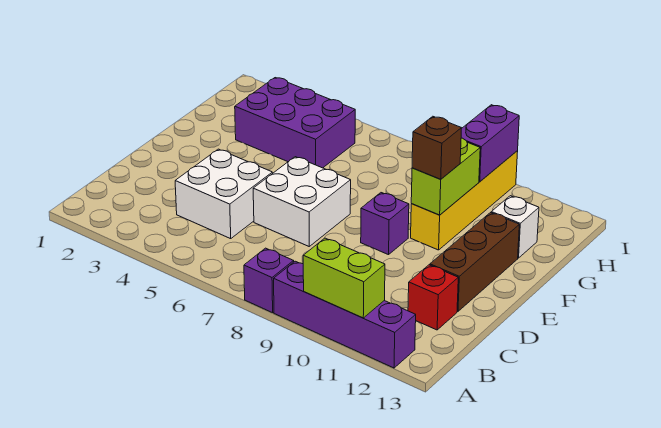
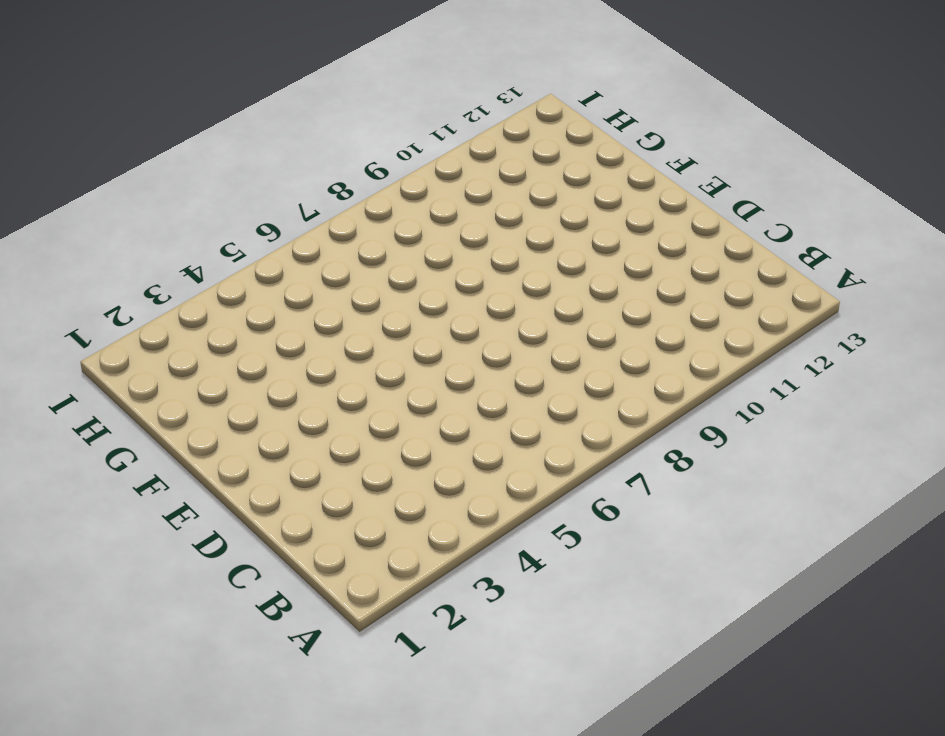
none -> purple brick A8 level 1
none -> purple brick A9:A12 level 1
none -> white brick C4:D5 level 1

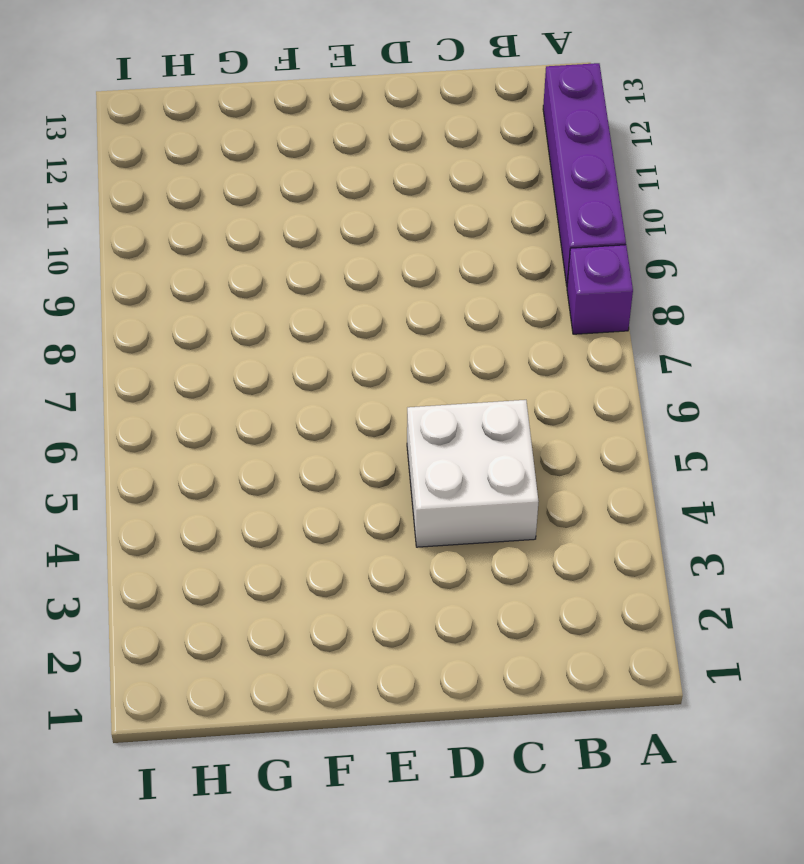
none -> red brick C12 level 1
none -> white brick D6:E7 level 1
none -> brown brick D12:F12 level 1

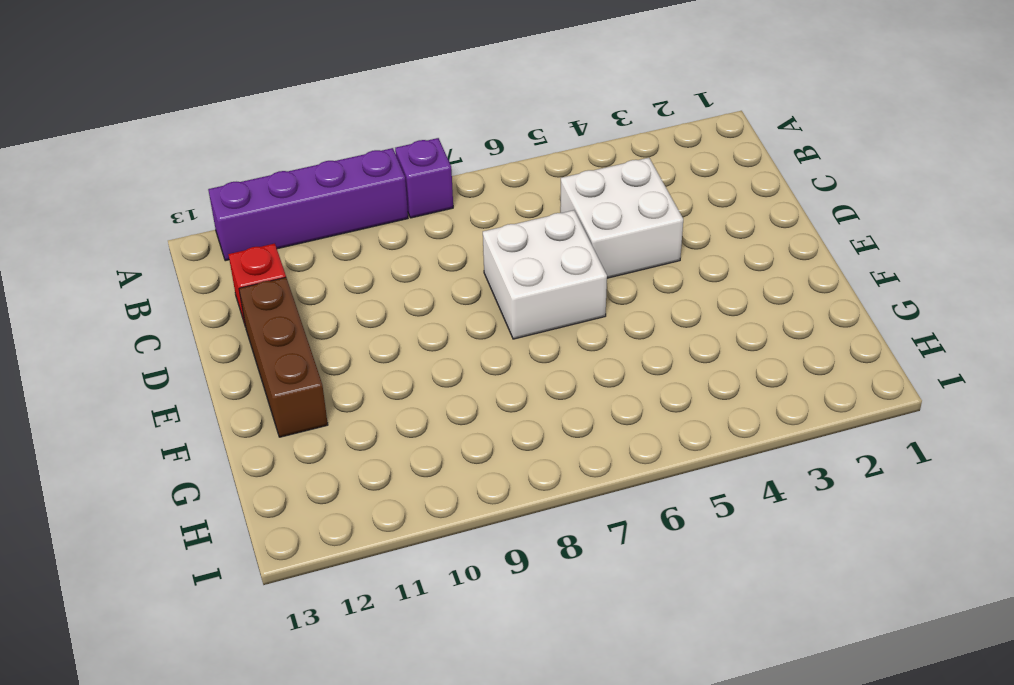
none -> purple brick E9 level 1
none -> yellow brick F10:I10 level 1
none -> purple brick G3:H5 level 1

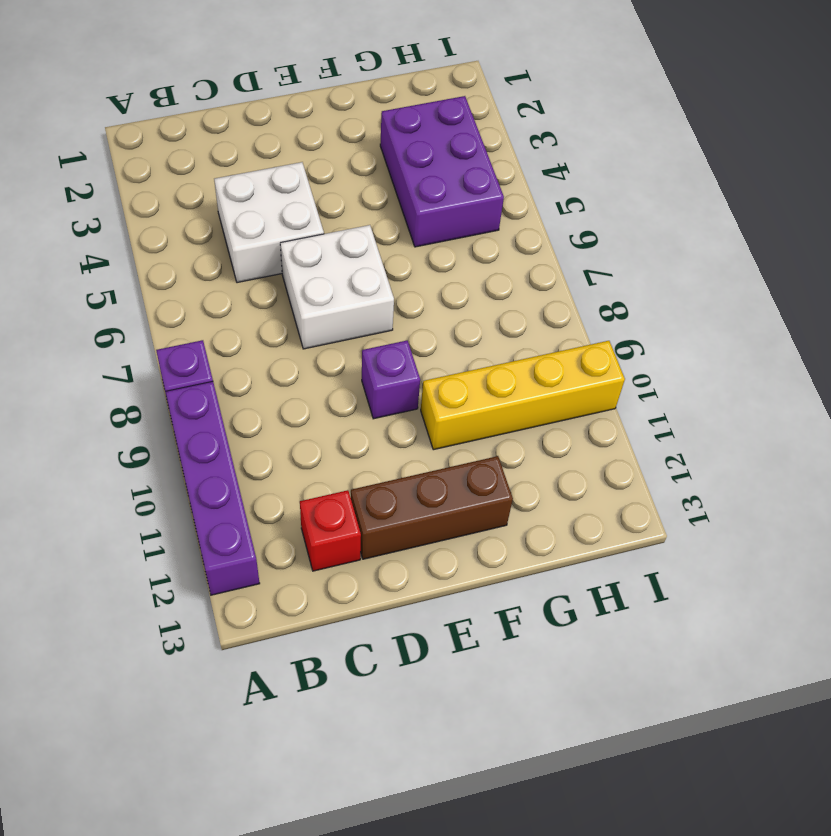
none -> white brick G12 level 1
none -> lime brick A10:A11 level 2
none -> lime brick F10:G10 level 2

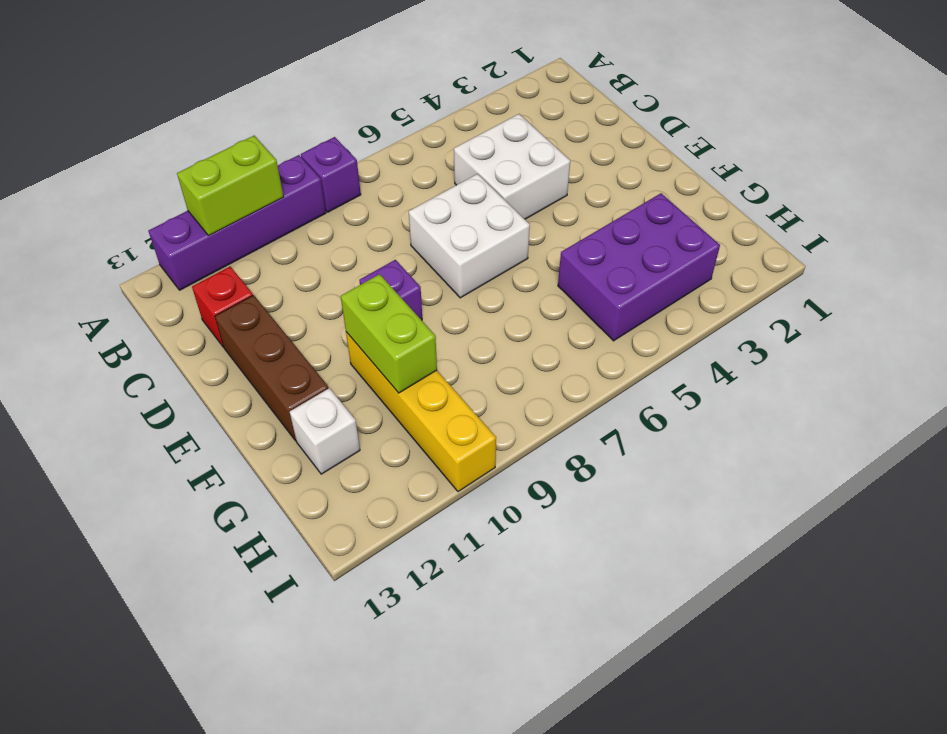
none -> purple brick H10:I10 level 2
none -> brown brick F10 level 3

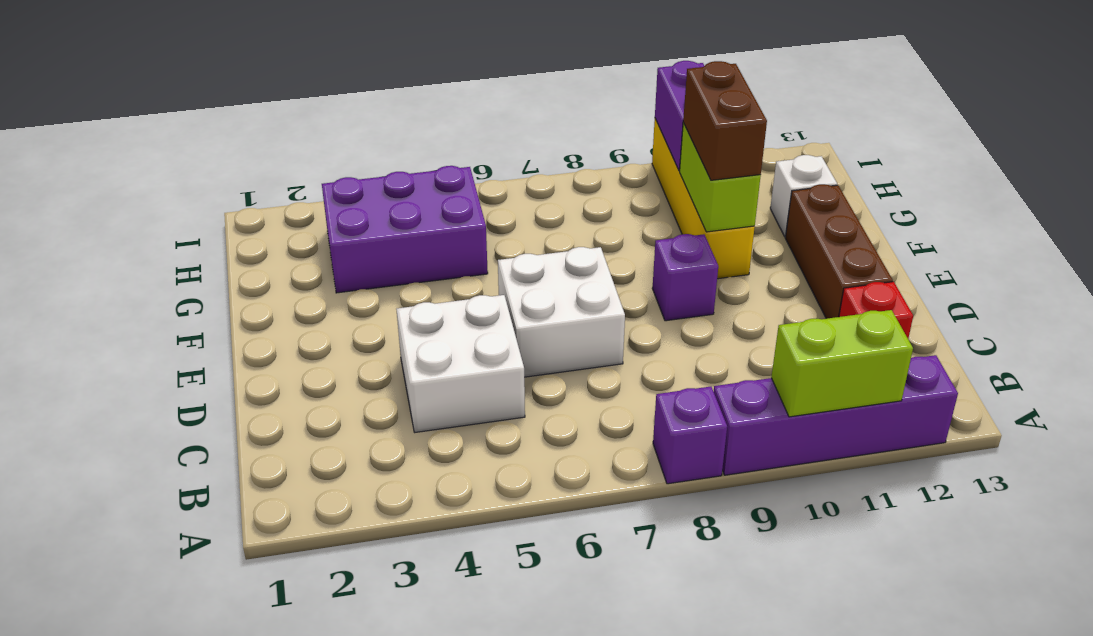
brown brick F10:G10 level 3 -> brown brick F10 level 3

